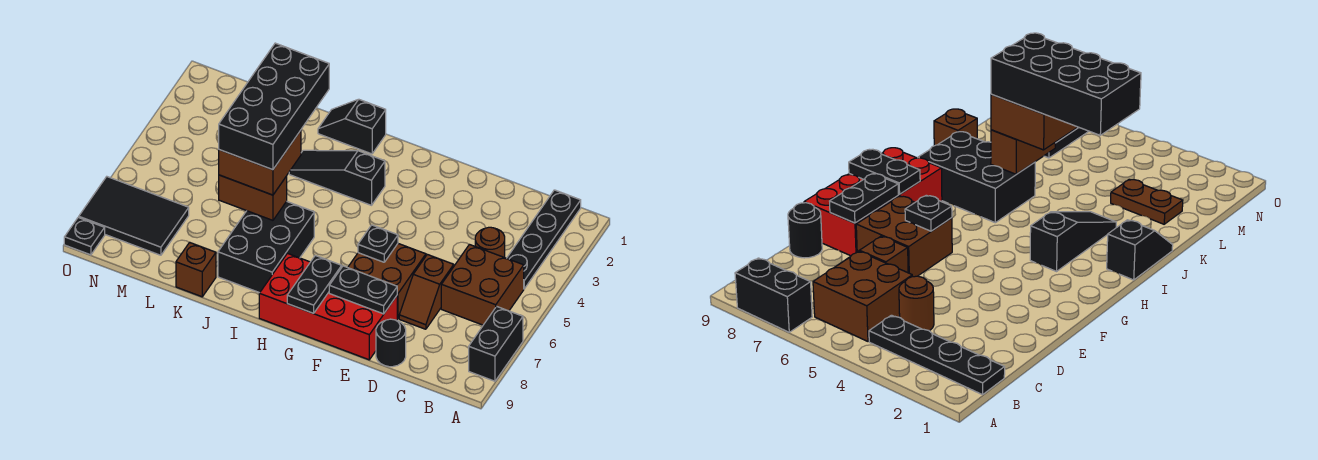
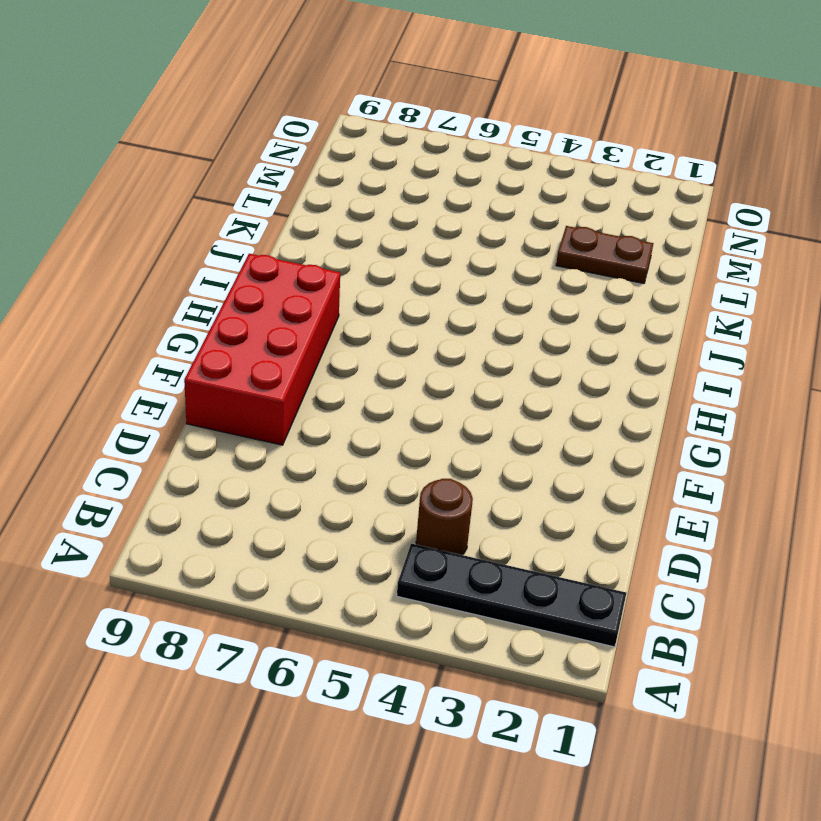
none -> black brick A7:A8 level 1
none -> brown brick B5:C6 level 1
none -> brown slope D6:D7 level 1 top 6

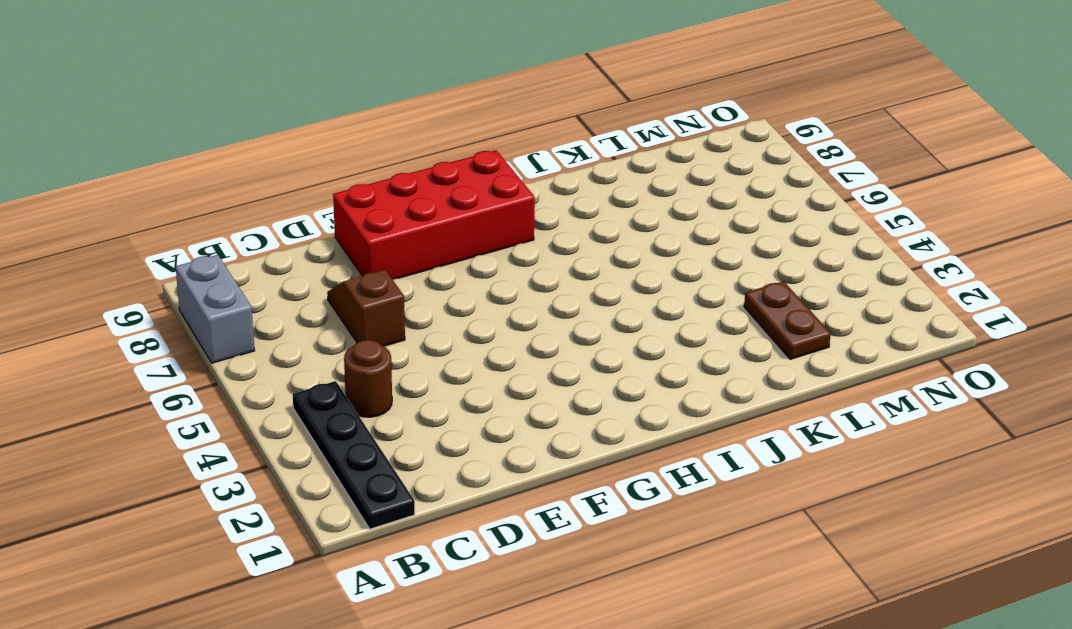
grey brick A7:A8 level 1 -> black brick A7:A8 level 1
none -> brown brick B5:C6 level 1
none -> black round brick D9 level 1
none -> brown brick E6:F7 level 1

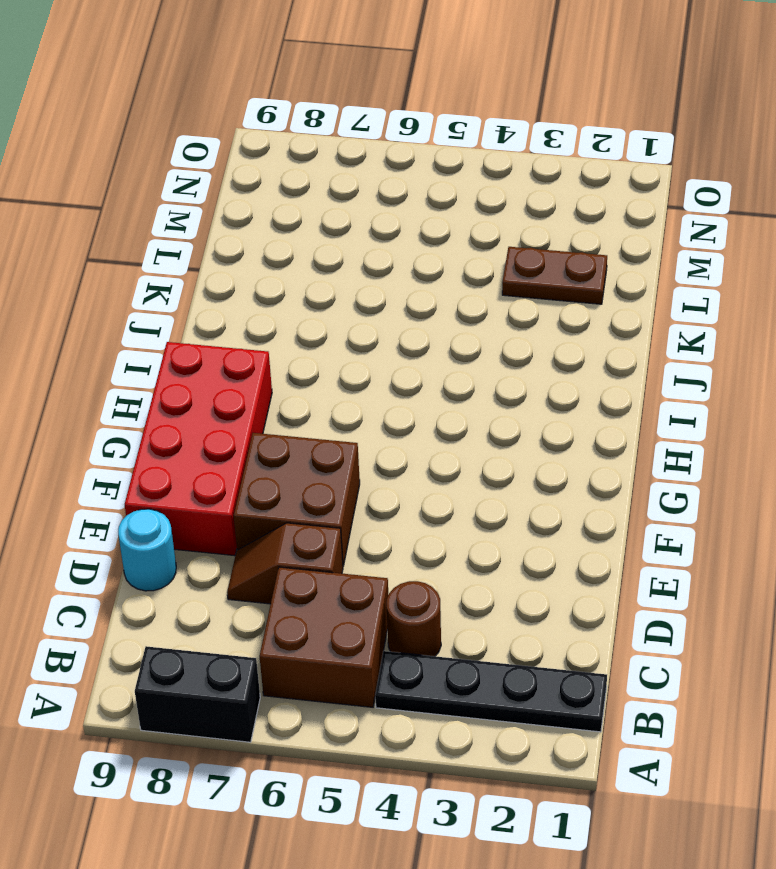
cyan round brick D9 level 1 -> black round brick D9 level 1
none -> black slope H3:J3 level 1 top H
none -> black slope I1:J1 level 1 top I
none -> black brick I6:J8 level 1

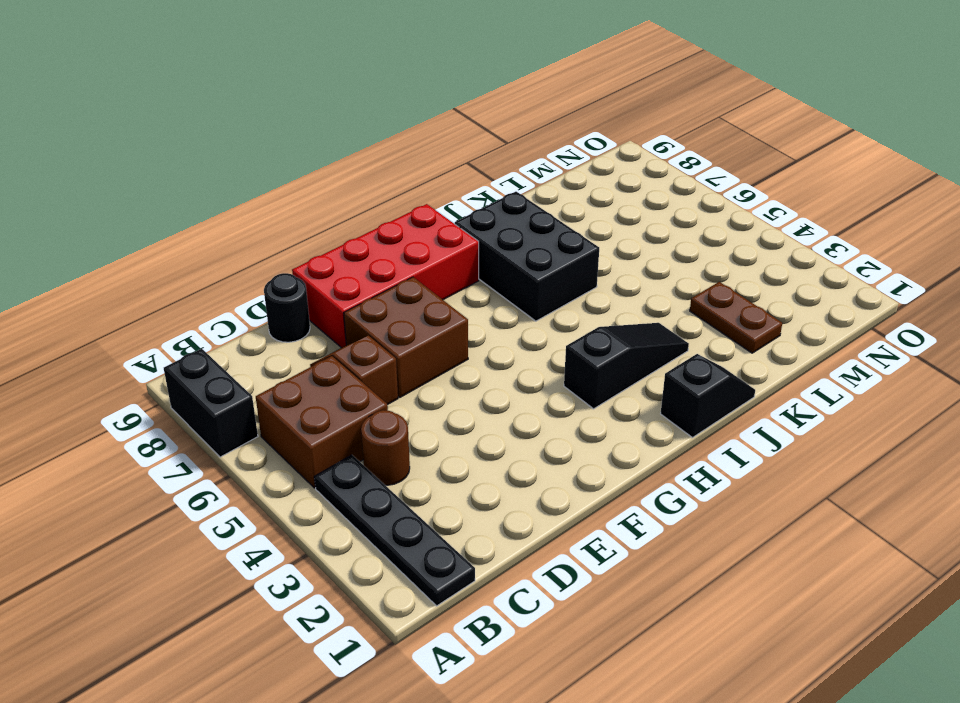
none -> brown brick K9 level 1
none -> black tile M7:O8 level 1
none -> black plate O9 level 1

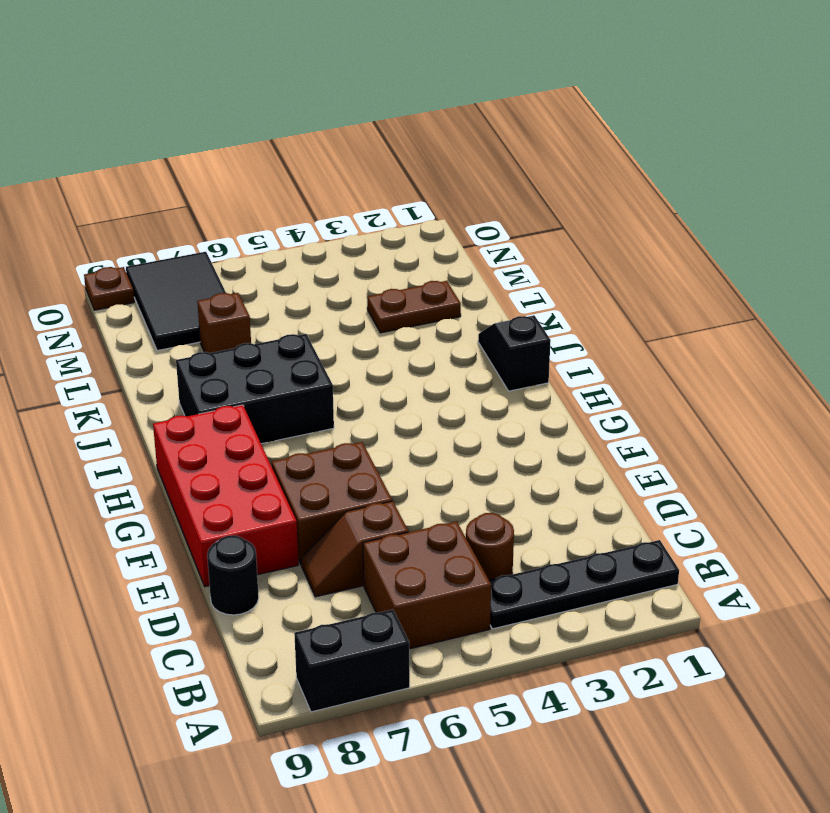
brown brick L7 level 1 -> brown brick K9 level 1
brown plate O9 level 1 -> black plate O9 level 1
none -> black slope H3:J3 level 1 top H
none -> black plate E8:F8 level 2
none -> black plate F6 level 2

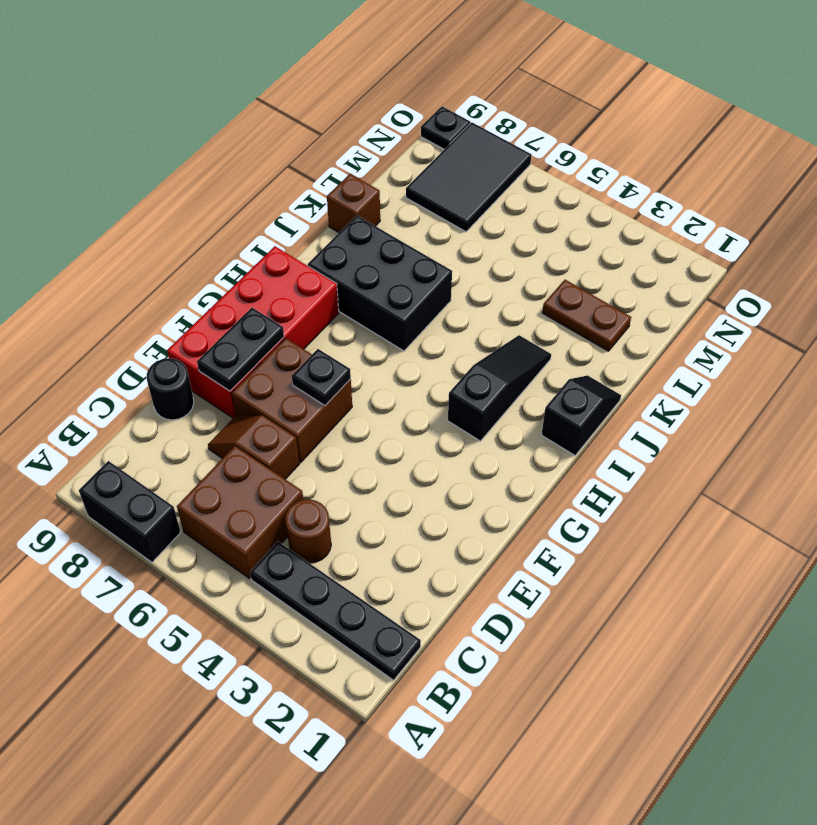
none -> black plate G8:G9 level 2
none -> brown brick J6:K6 level 2
none -> brown brick J5:K6 level 3

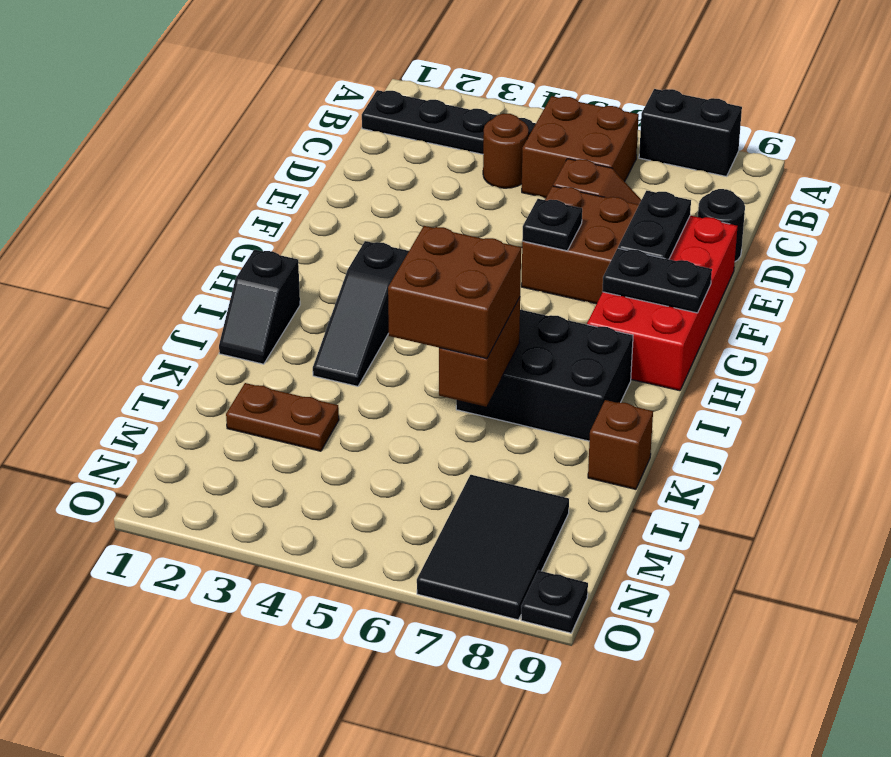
none -> black brick J3:K6 level 4

